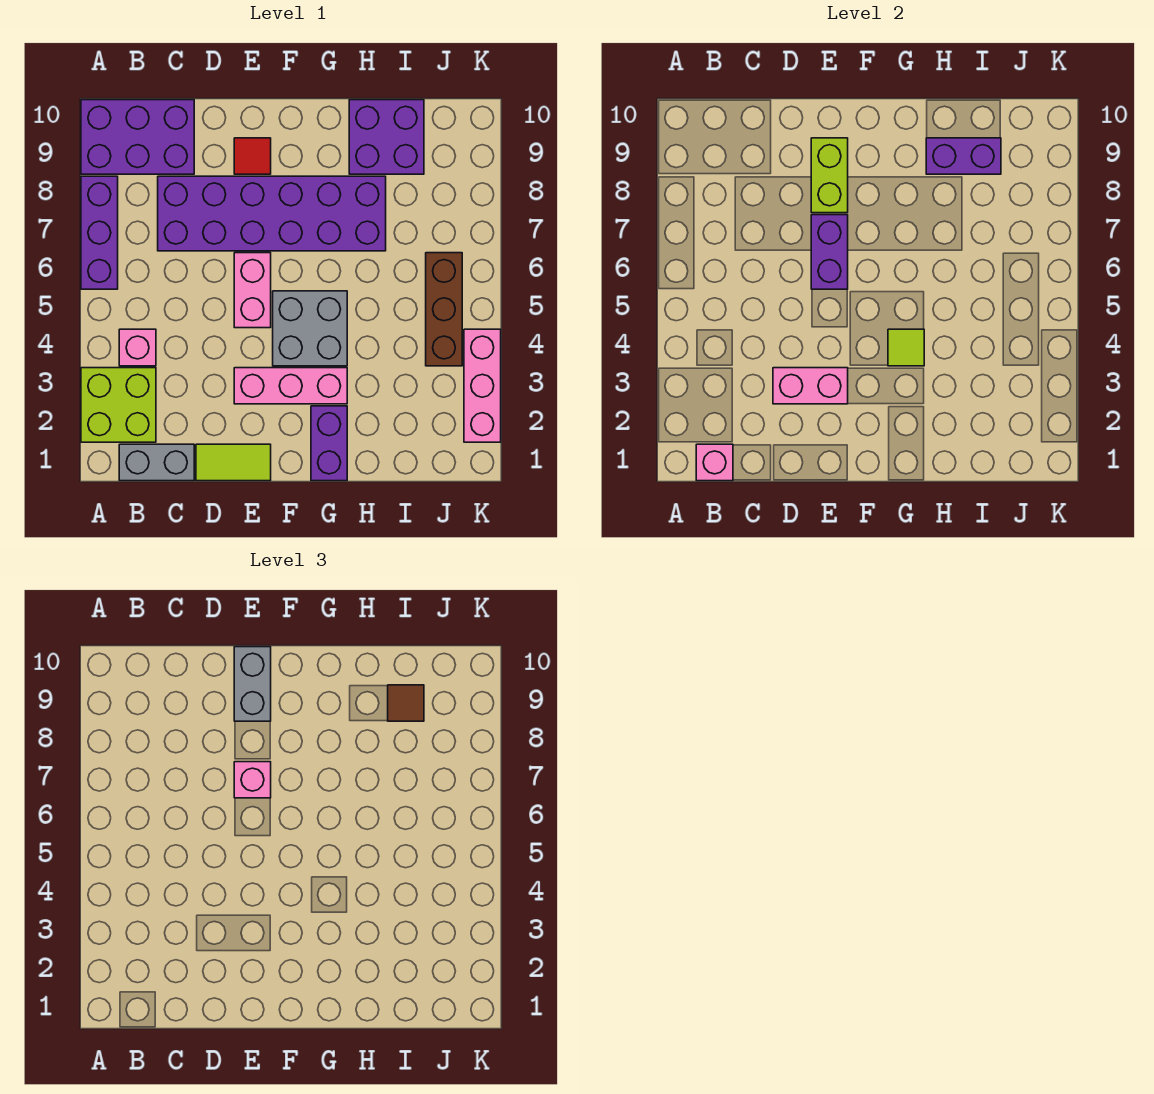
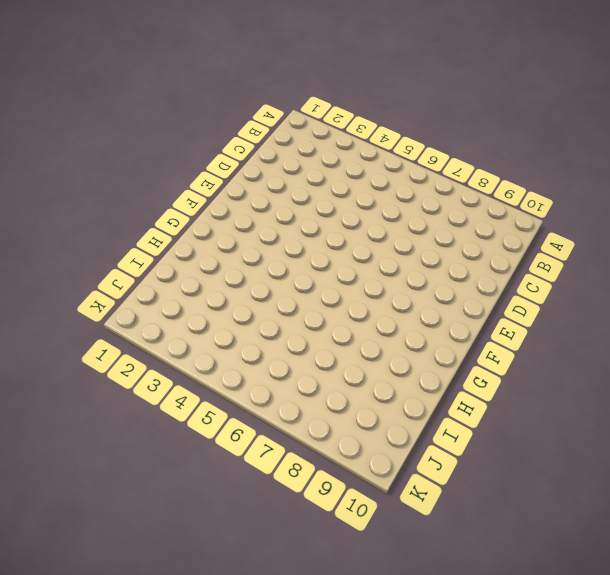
none -> lime brick A2:B3 level 1
none -> purple brick A6:A8 level 1
none -> purple brick A9:C10 level 1

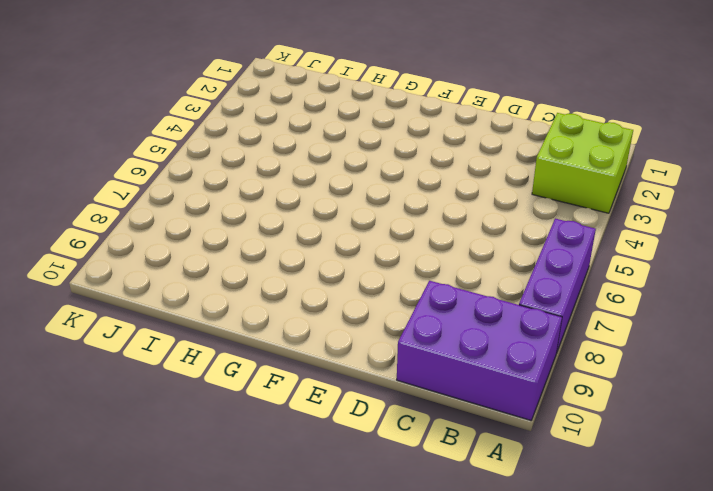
none -> grey brick B1:C1 level 1
none -> pink brick B4 level 1
none -> purple brick C7:H8 level 1

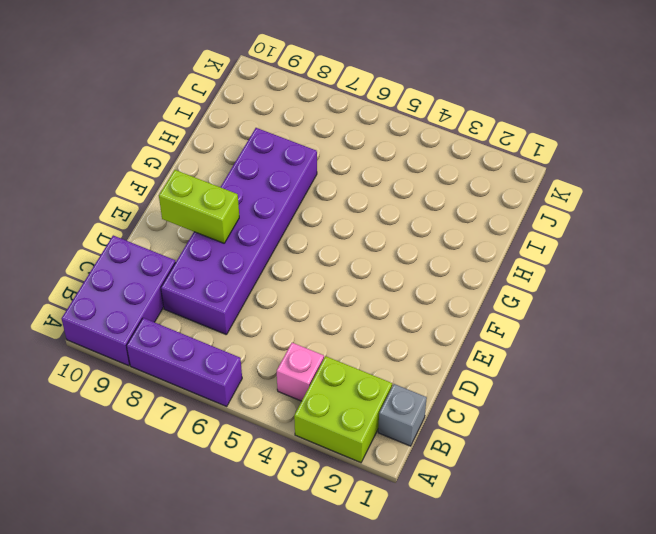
grey brick B1 level 1 -> grey brick B1:C1 level 1
none -> lime tile D1:E1 level 1
none -> pink brick E3:G3 level 1
none -> pink brick E5:E6 level 1

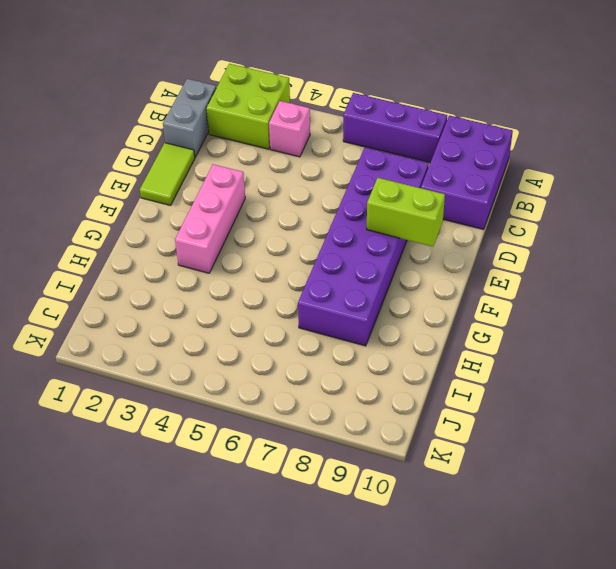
none -> pink brick E5:E6 level 1
none -> red tile E9 level 1
none -> grey brick F4:G5 level 1

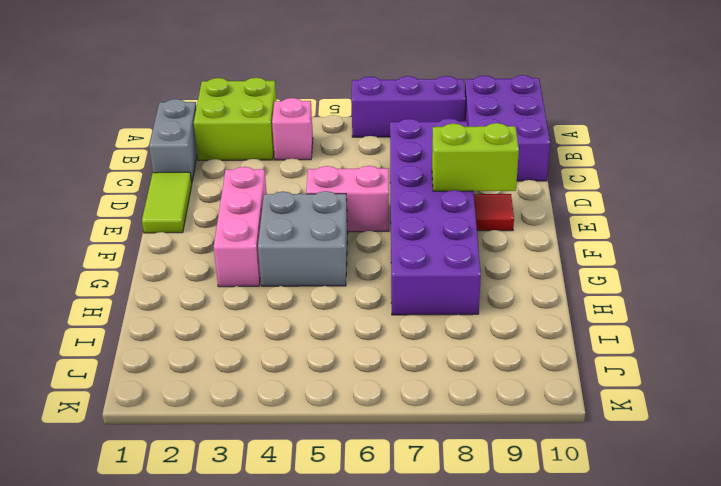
none -> purple brick G1:G2 level 1
none -> purple brick H9:I10 level 1
none -> brown brick J4:J6 level 1

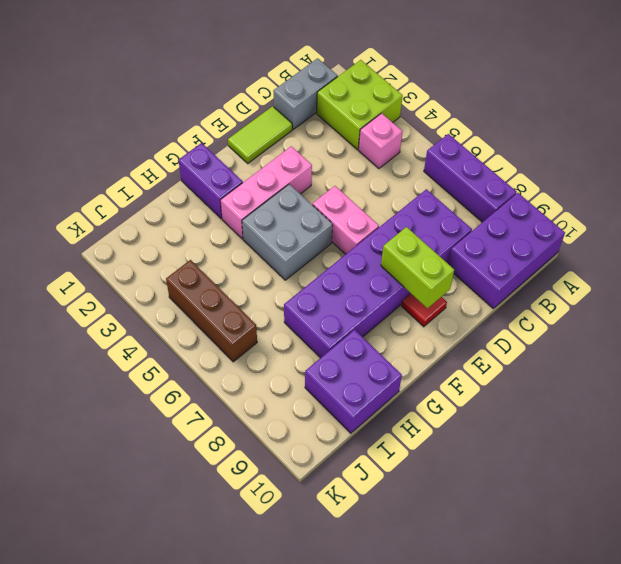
none -> pink brick K2:K4 level 1
none -> pink brick B1 level 2
none -> pink brick D3:E3 level 2

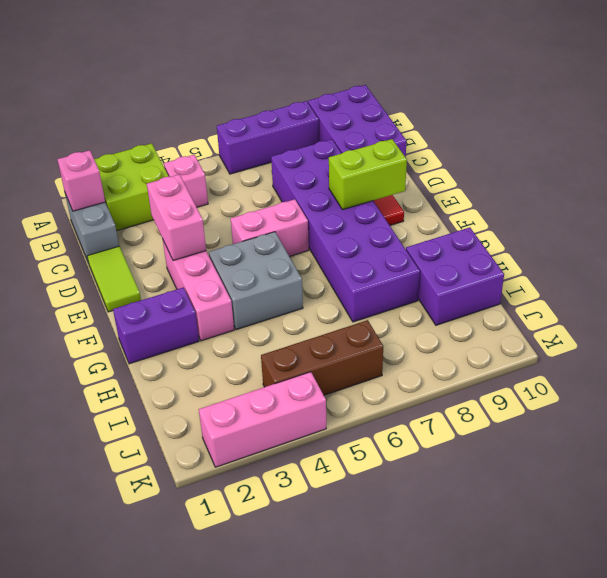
none -> purple brick E6:E7 level 2
none -> lime tile G4 level 2
none -> purple brick H9:I9 level 2

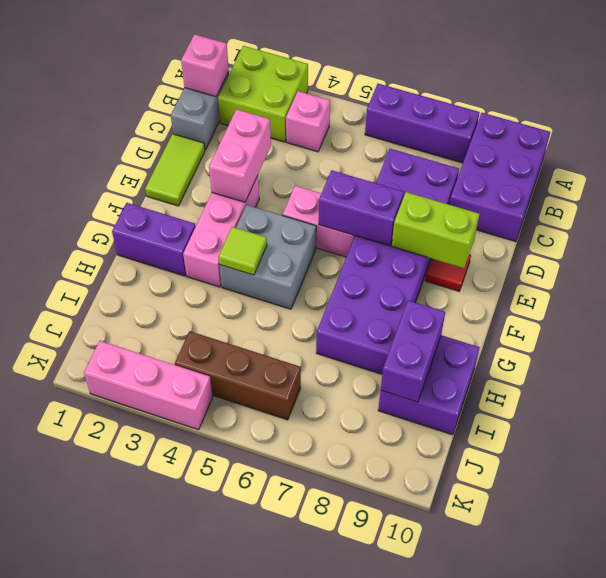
none -> pink brick E7 level 3
none -> grey brick E9:E10 level 3
none -> brown tile I9 level 3

